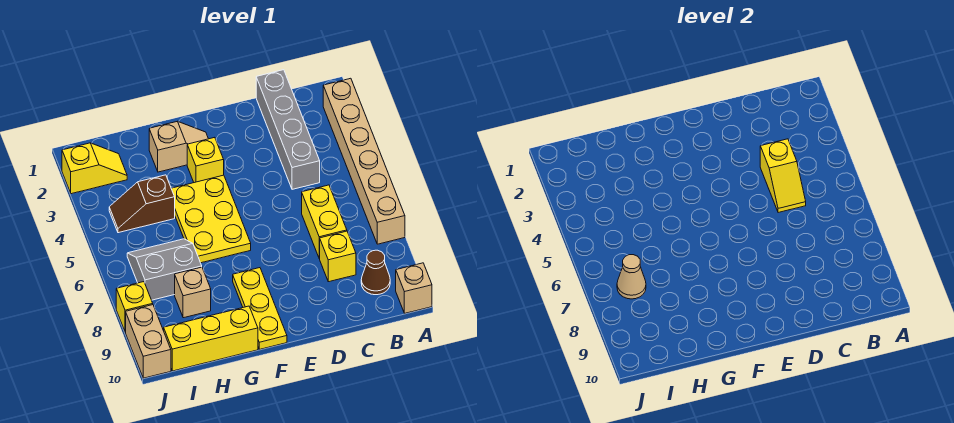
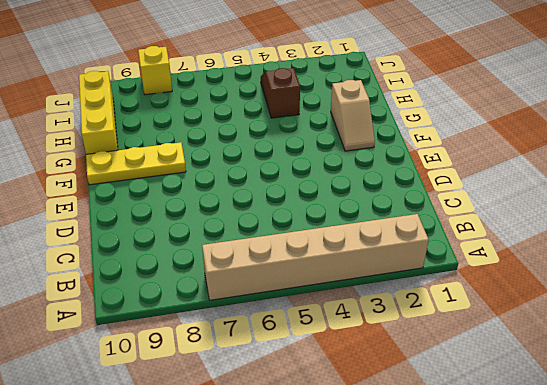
none -> tan brick A10 level 1
none -> brown cone B9 level 1
none -> grey brick C1:C4 level 1

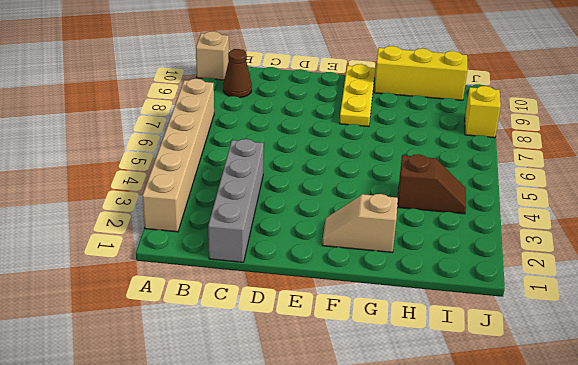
none -> yellow brick C6:C7 level 1
none -> yellow brick C8 level 1
none -> yellow brick F3 level 1

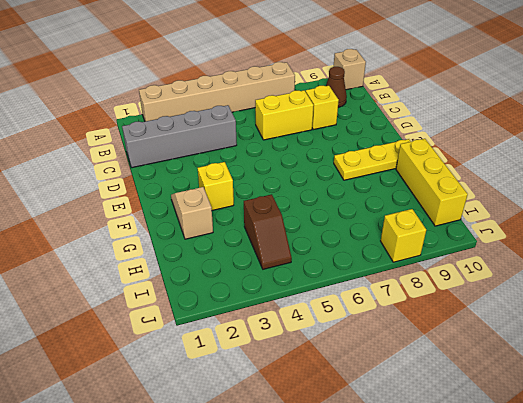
none -> yellow plate F4:G6 level 1
none -> grey slope H6:I7 level 1 top 7
none -> tan brick H8 level 1

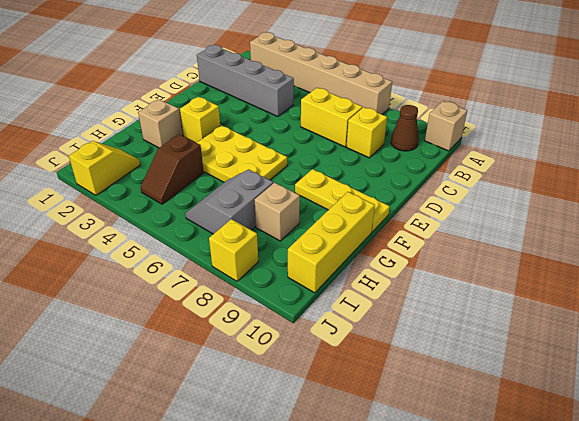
none -> tan brick J9:J10 level 1
none -> yellow slope C4:C5 level 2 top 4
none -> tan cone I7 level 2

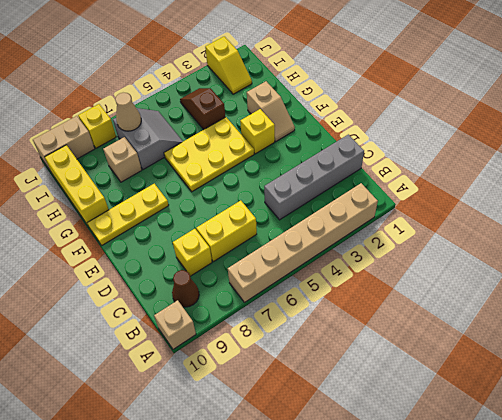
none -> yellow slope C4:C5 level 2 top 4

